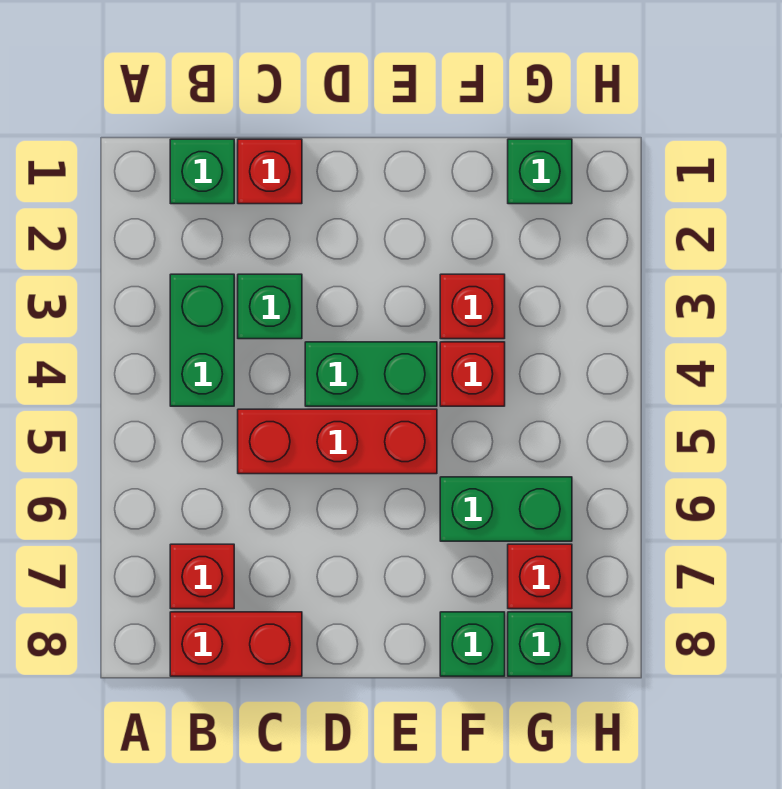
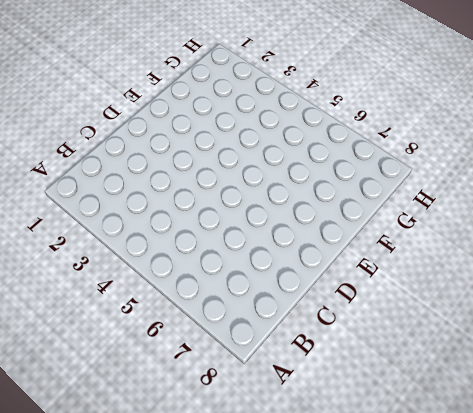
none -> green brick B1 level 1
none -> green brick B3:B4 level 1
none -> red brick B7 level 1

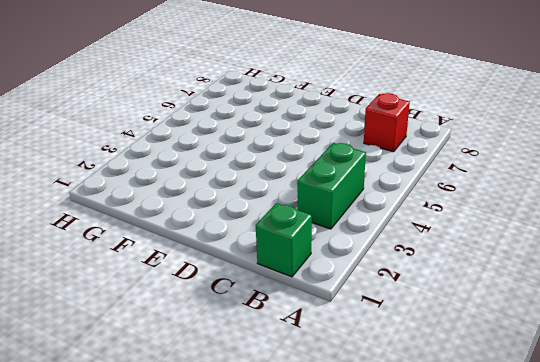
none -> red brick B8:C8 level 1
none -> red brick C1 level 1
none -> green brick C3 level 1

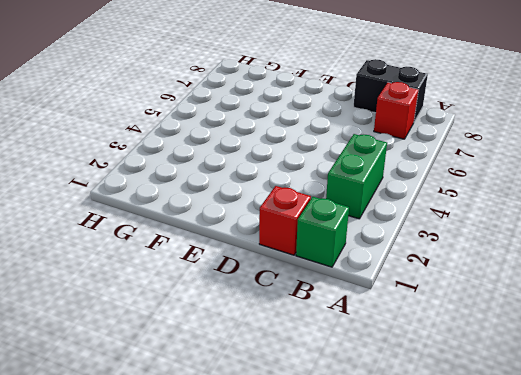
black brick B8:C8 level 1 -> red brick B8:C8 level 1
none -> green brick C3 level 1
none -> red brick C5:E5 level 1
none -> green brick D4:E4 level 1

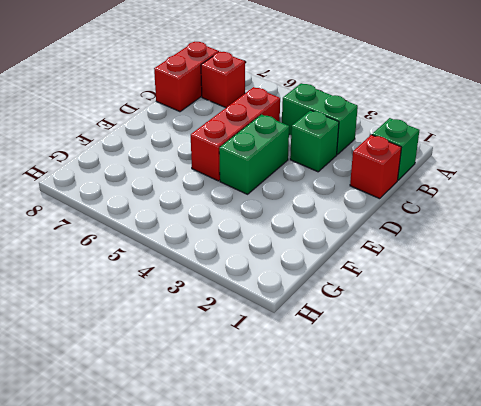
none -> red brick F3 level 1
none -> red brick F4 level 1
none -> green brick F6:G6 level 1

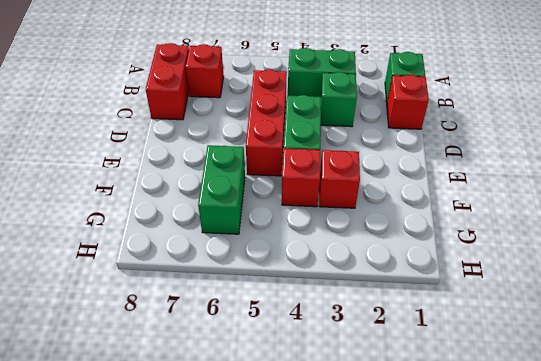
none -> green brick F8 level 1
none -> green brick G1 level 1
none -> red brick G7 level 1

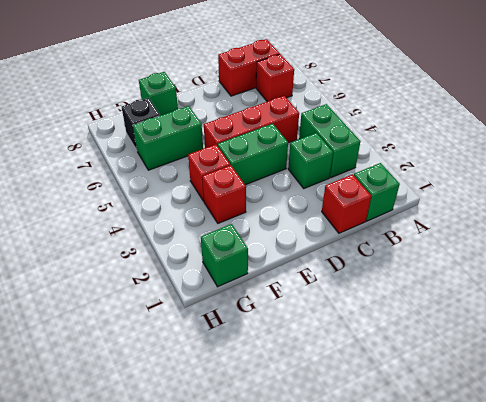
black brick G7 level 1 -> red brick G7 level 1
none -> green brick G8 level 1

